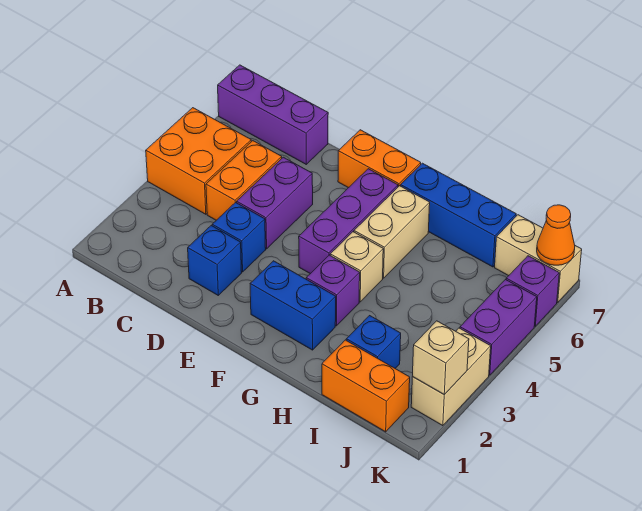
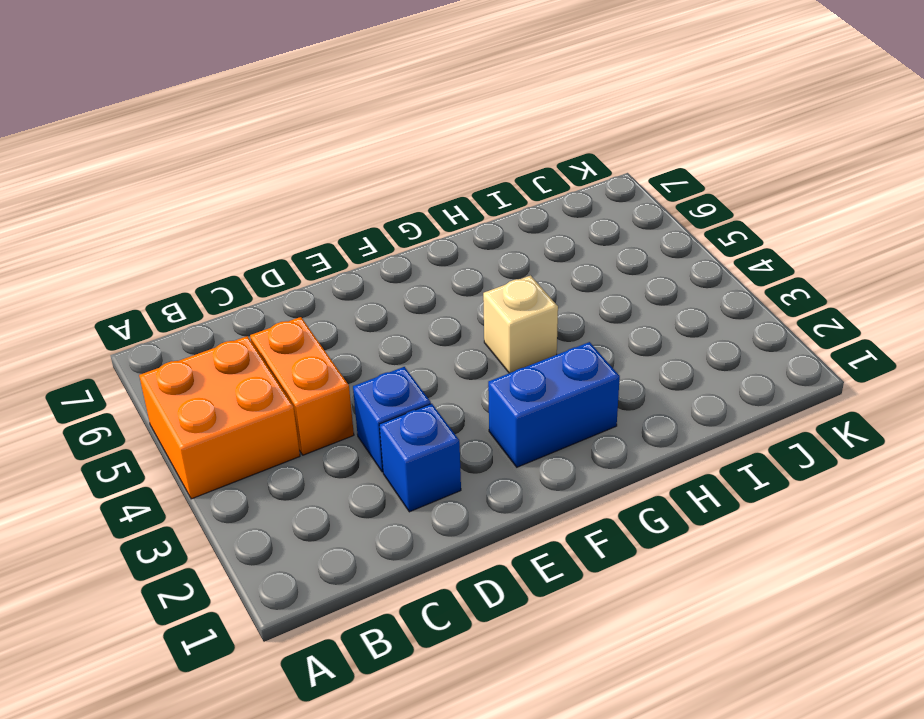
none -> purple brick A7:C7 level 1
none -> purple brick D4:D5 level 1
none -> orange brick E7:F7 level 1

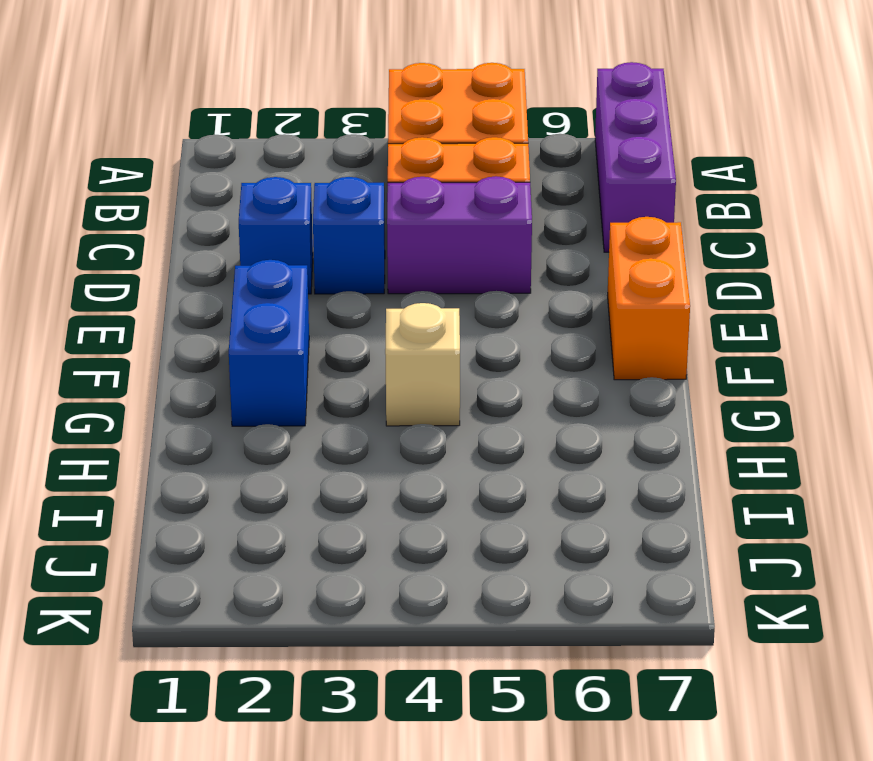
none -> purple brick F4:F6 level 1
none -> purple brick G3 level 1
none -> tan brick G5:G6 level 1

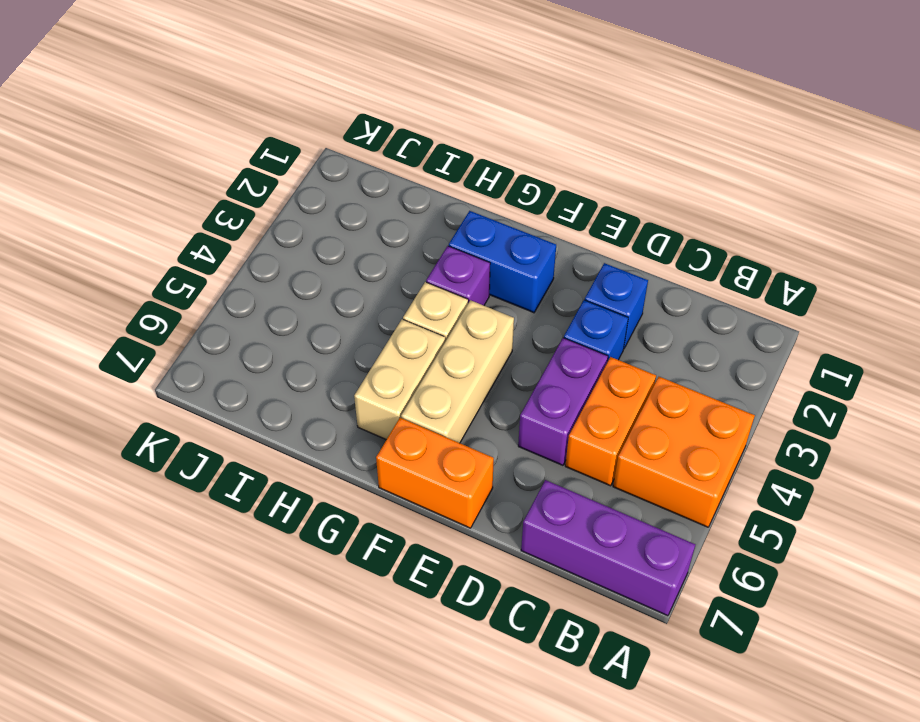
tan brick F4:F6 level 1 -> purple brick F4:F6 level 1
none -> blue brick G7:I7 level 1
none -> orange brick I1:J1 level 1
none -> blue brick I2 level 1

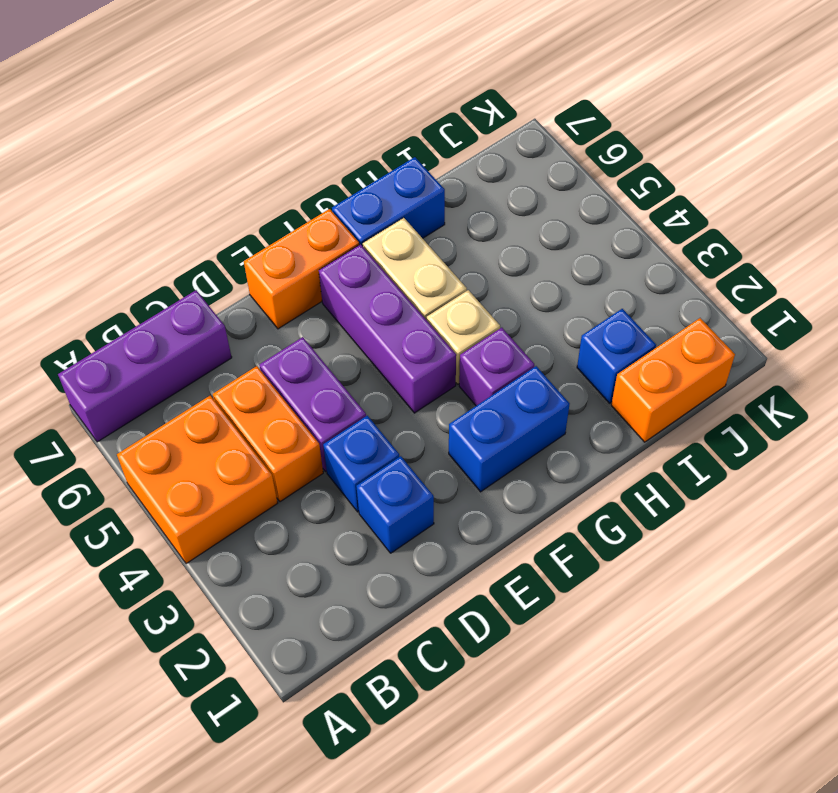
blue brick G7:H7 level 1 -> blue brick G7:I7 level 1
none -> tan brick J7:K7 level 1
none -> tan brick K2:K3 level 1
none -> purple brick K4:K5 level 1

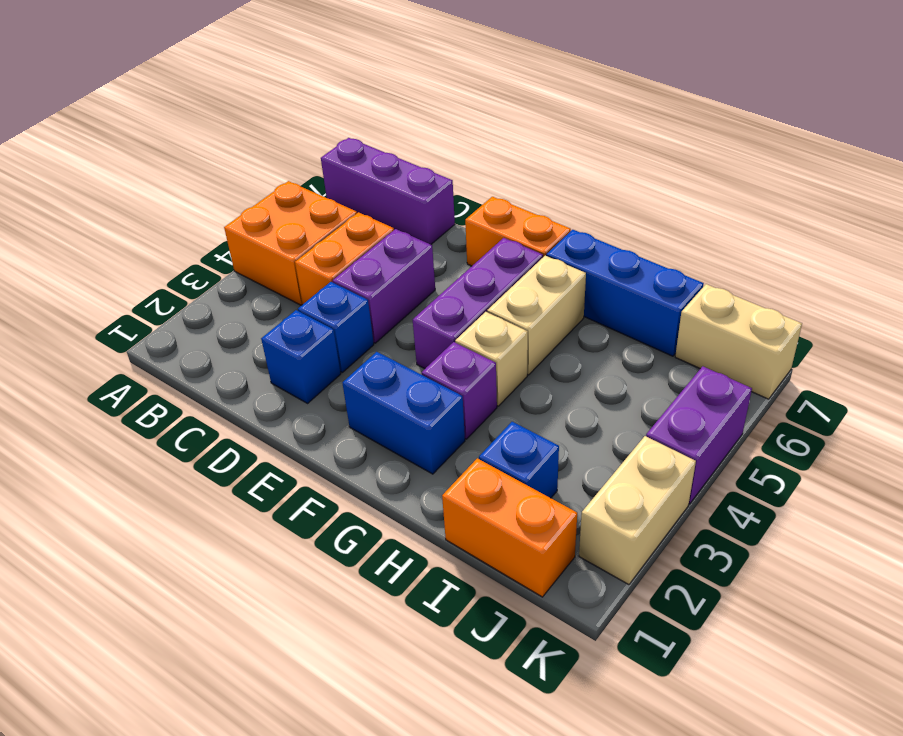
none -> purple brick K6 level 1
none -> tan brick K2 level 2
none -> orange cone K7 level 2

